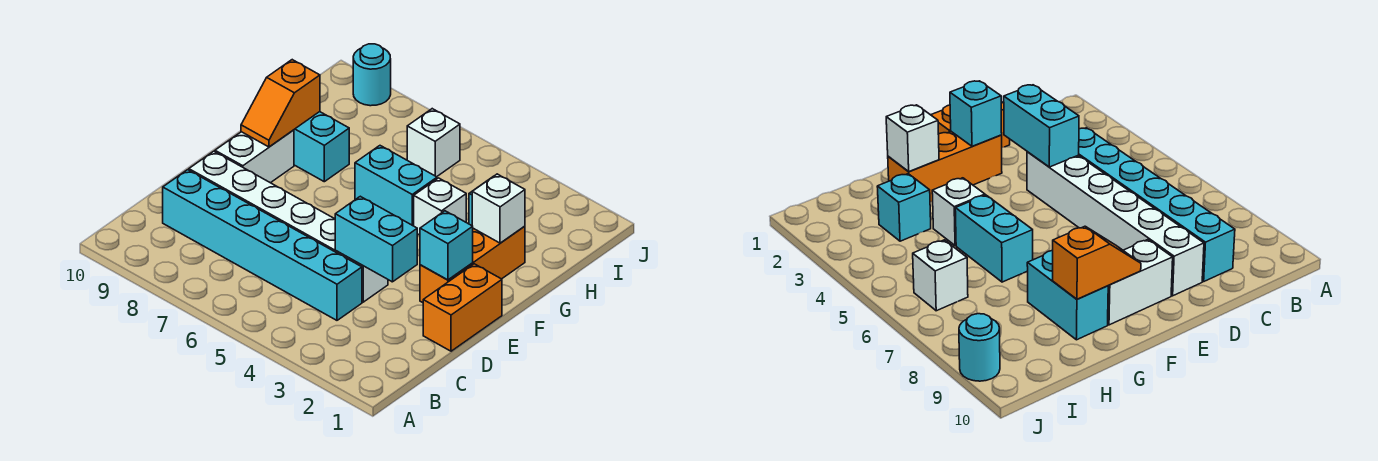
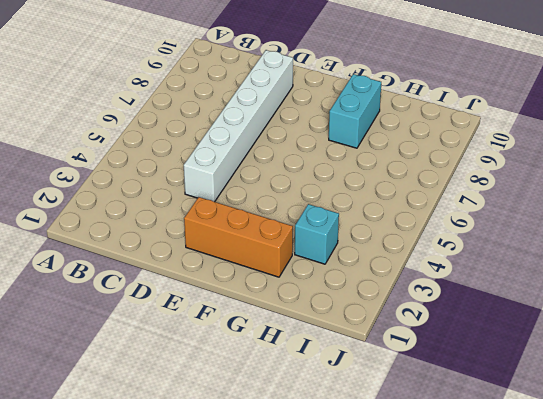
none -> cyan brick C4:C9 level 1
none -> orange brick D1:E1 level 1
none -> white brick E9:F9 level 1

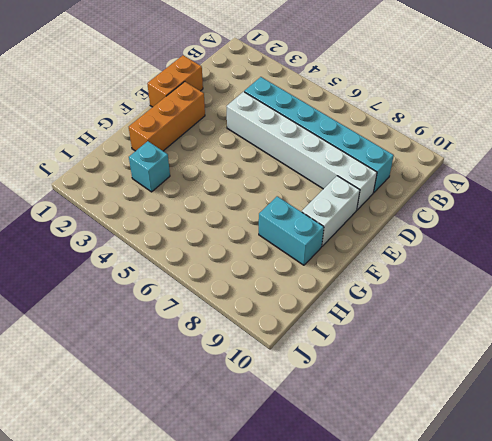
none -> white brick G4 level 1
none -> cyan brick G5:G6 level 1
none -> white brick I6 level 1

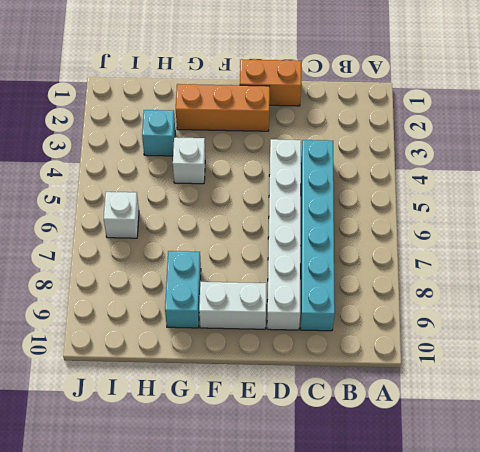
none -> cyan brick G5:G6 level 1
none -> cyan round brick J9 level 1
none -> cyan brick D3:D4 level 2

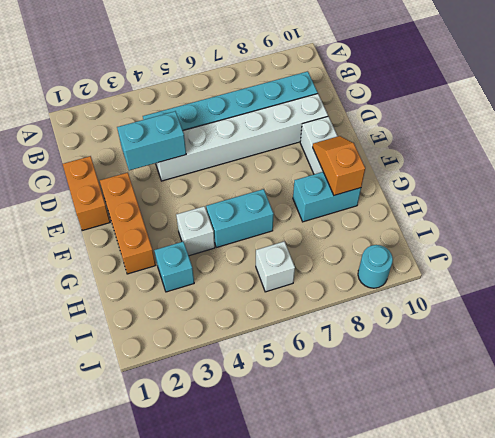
none -> cyan brick E2 level 2
none -> white brick G2 level 2

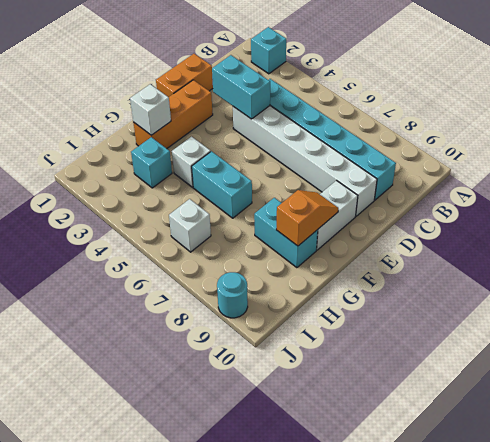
cyan brick A2 level 1 -> cyan brick E2 level 2

